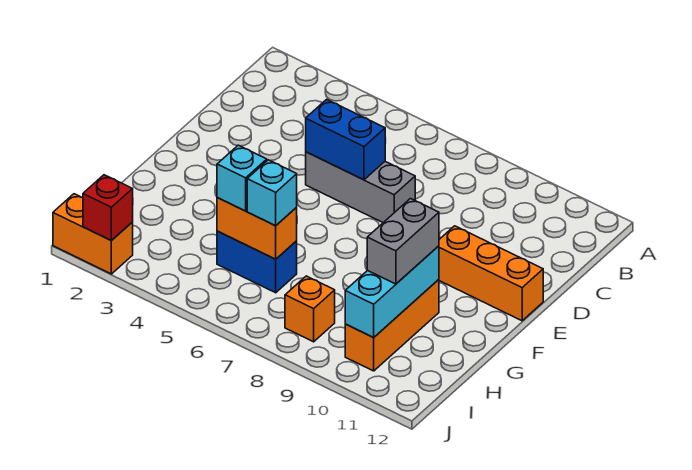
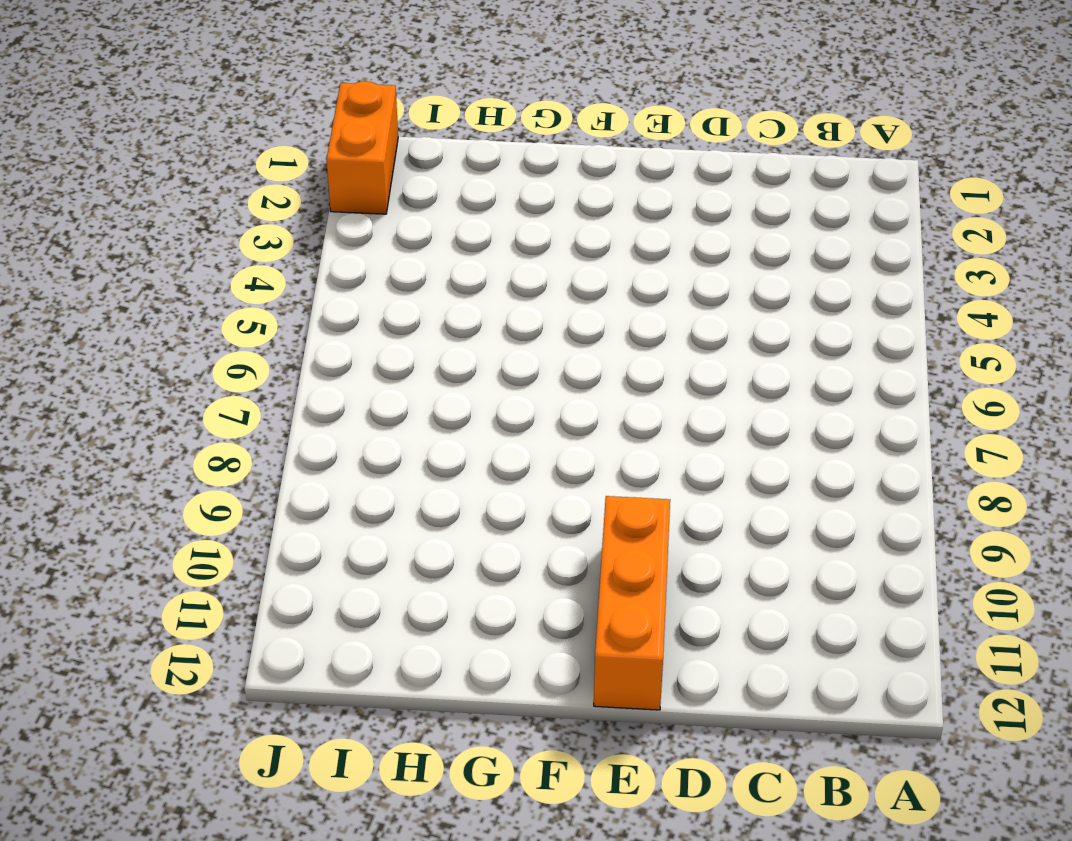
none -> grey brick D5:D7 level 1
none -> orange brick G10:I10 level 1
none -> blue brick H5:H6 level 1

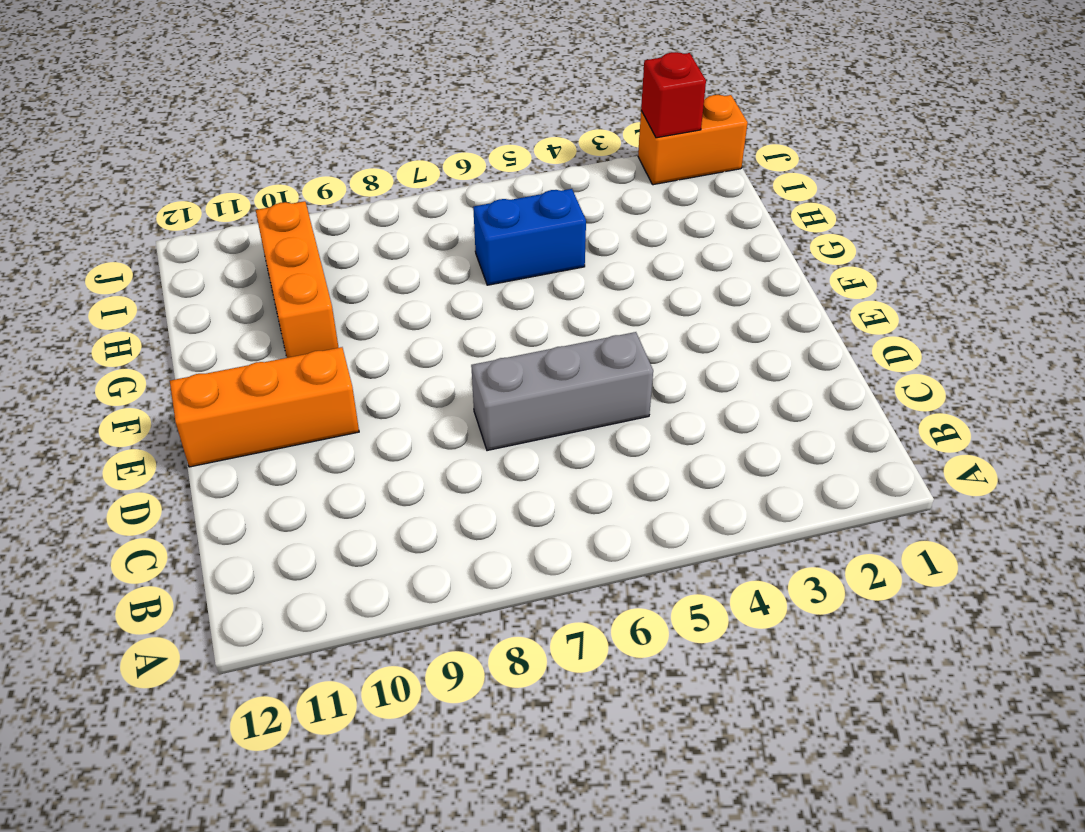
none -> orange brick I8 level 1
none -> blue brick D5:D6 level 2
none -> cyan brick G10:I10 level 2

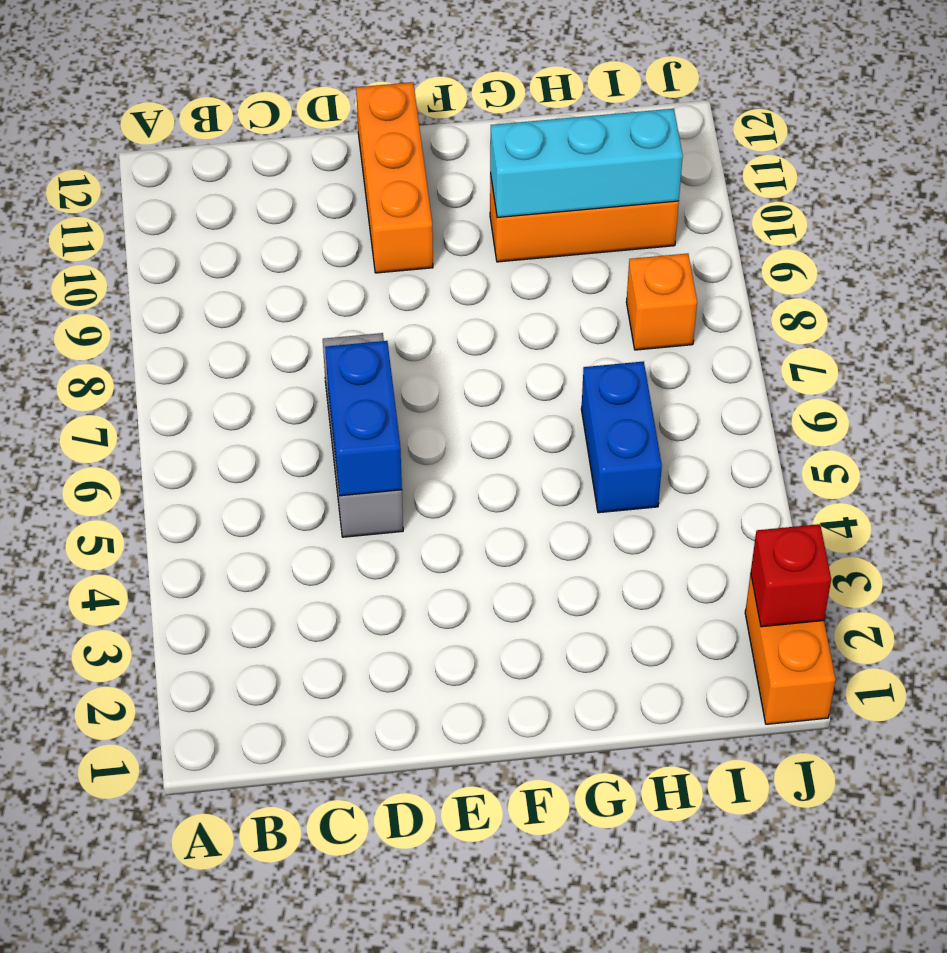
none -> orange brick H5:H6 level 2
none -> grey brick G10:H10 level 3
none -> cyan brick H5 level 3

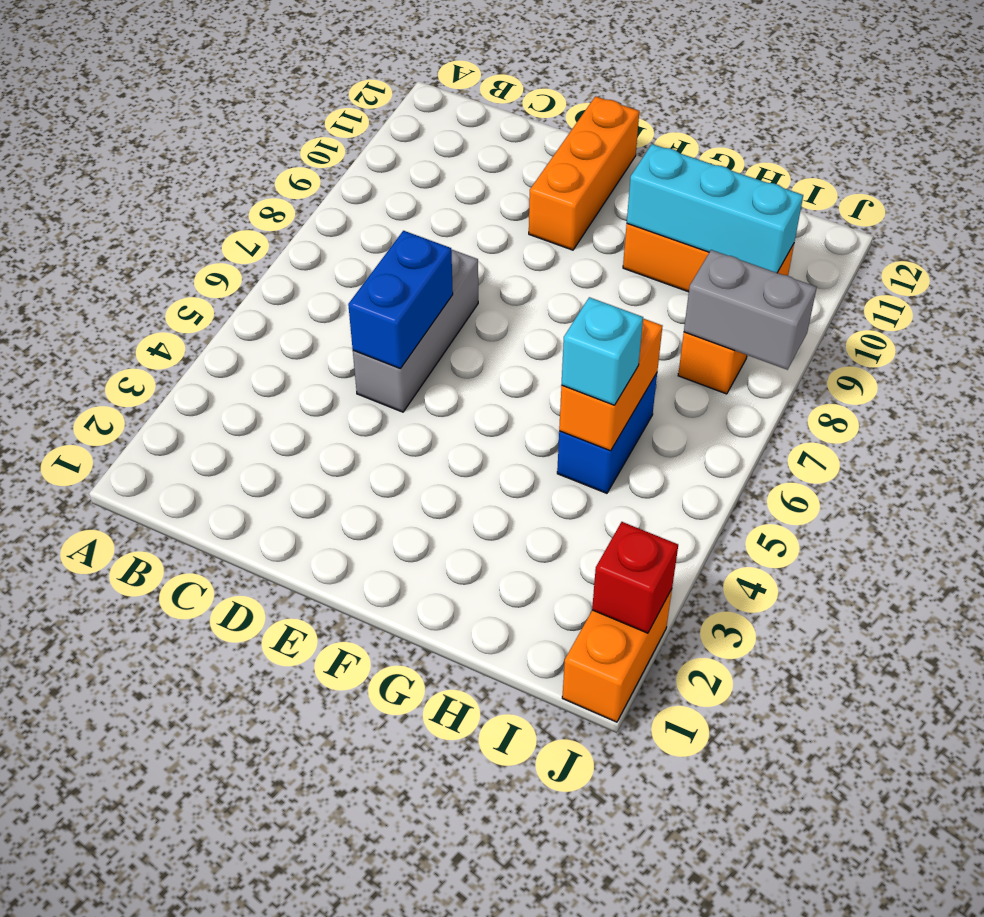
grey brick I8:J8 level 2 -> grey brick G10:H10 level 3
none -> cyan brick H6 level 3

